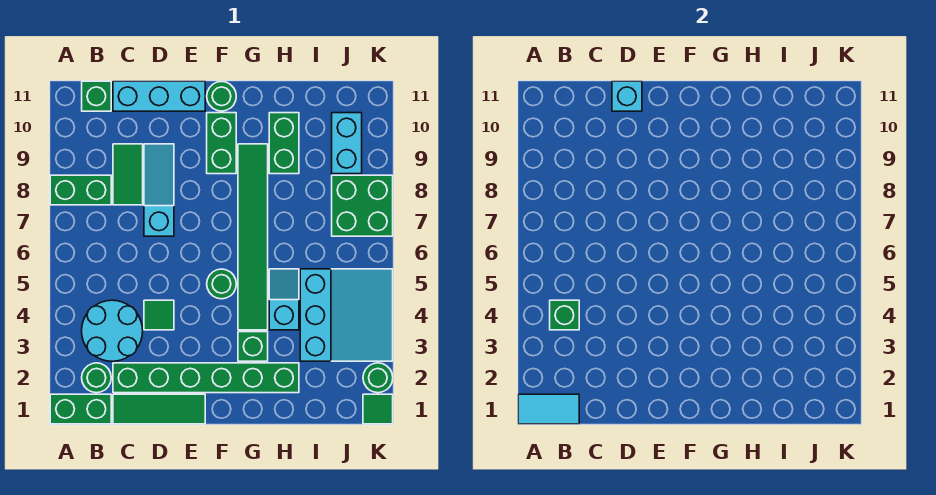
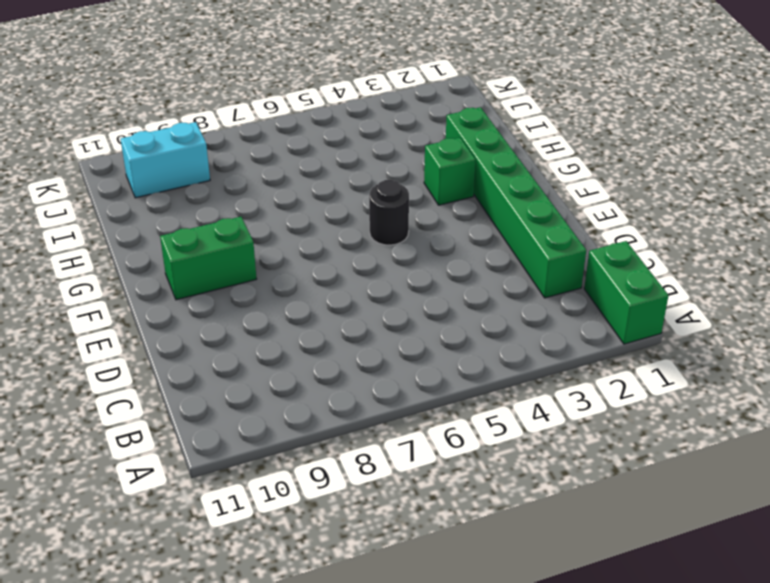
black round brick F5 level 1 -> green round brick F5 level 1
none -> green brick A8:B8 level 1
none -> green round brick B2 level 1
none -> cyan round brick B3:C4 level 1

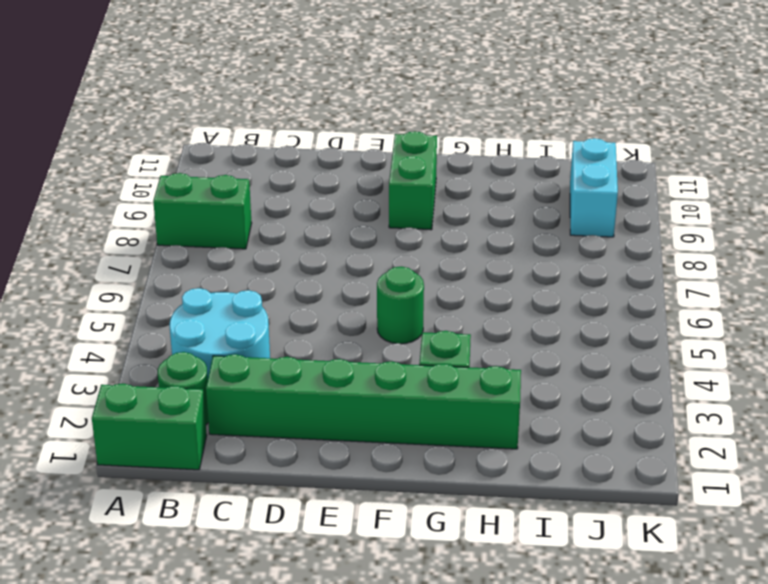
none -> green brick B11 level 1
none -> green tile C1:E1 level 1
none -> green tile C8:C9 level 1

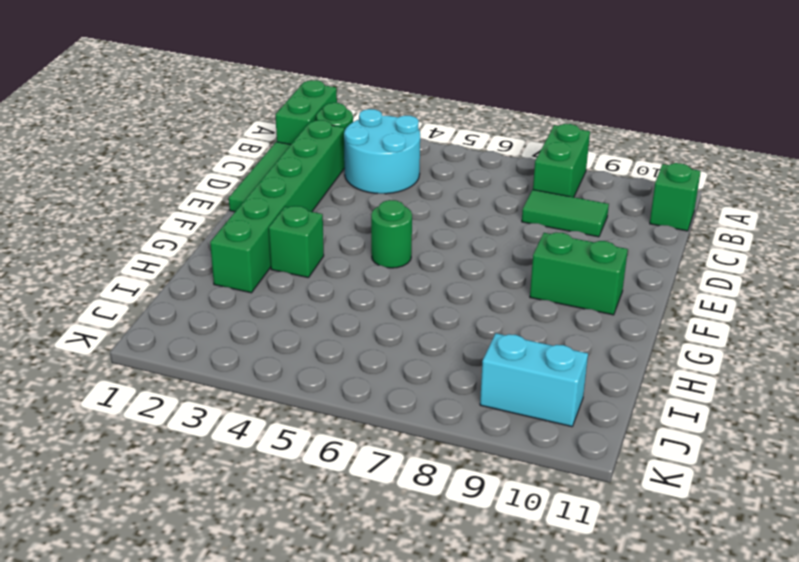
none -> cyan brick C11:E11 level 1
none -> green tile D4 level 1
none -> cyan slope D7:D9 level 1 top 7

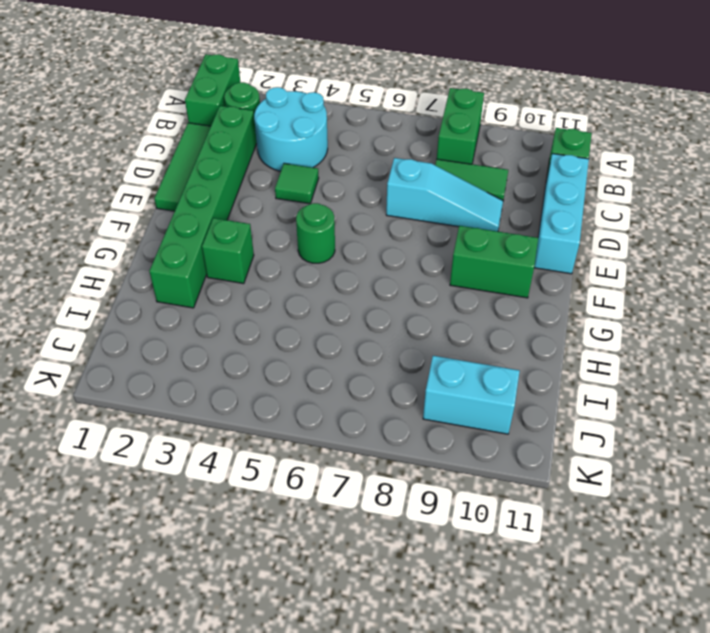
none -> green round brick F11 level 1
none -> green tile G4:G9 level 1
none -> cyan slope H4:H5 level 1 top 4

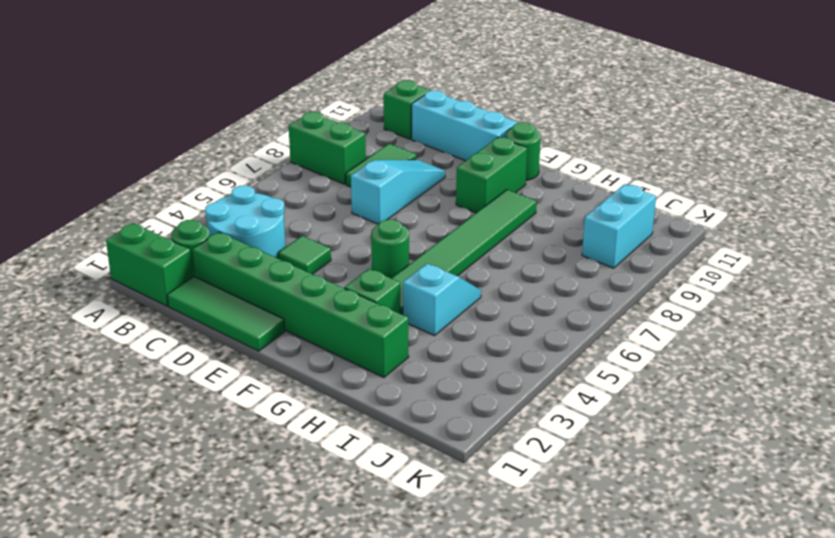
none -> green brick H9:H10 level 1
none -> cyan slope I3:K5 level 1 top I
none -> green brick J7:K8 level 1

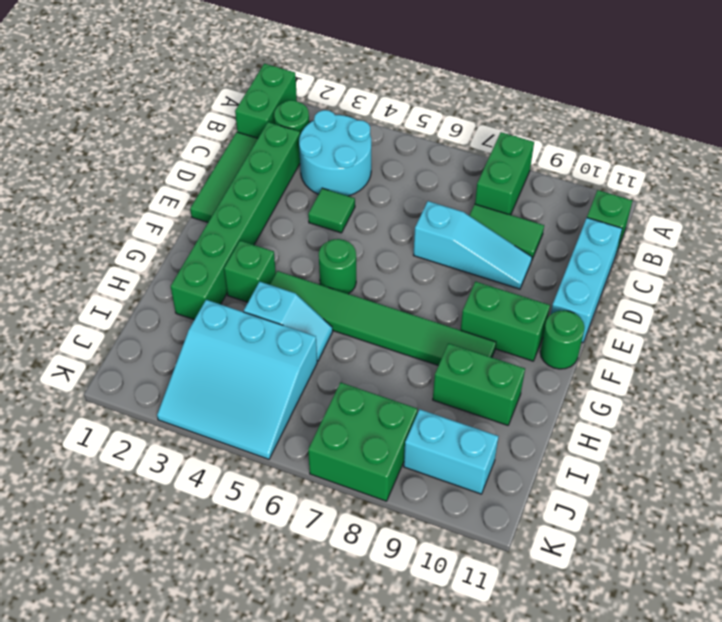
none -> green tile K1 level 1
none -> green round brick K2 level 1
none -> cyan tile A1:B1 level 2

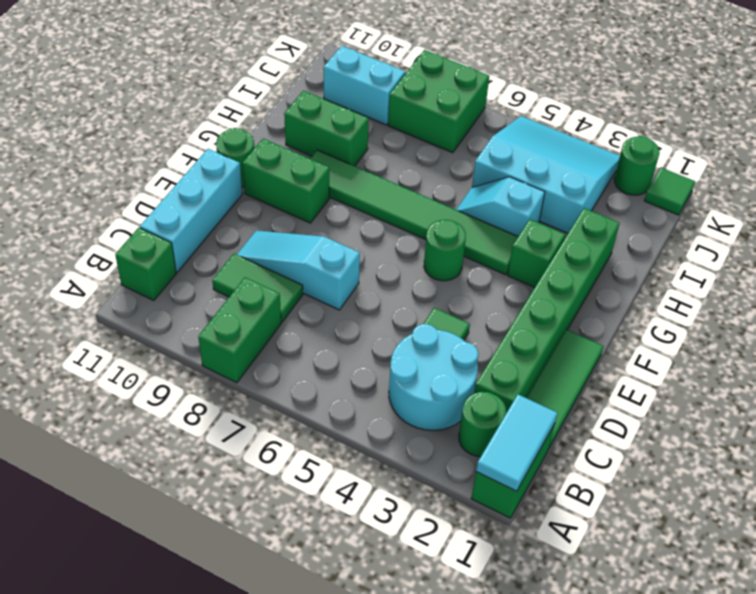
none -> green brick B4 level 2
none -> cyan brick D11 level 2

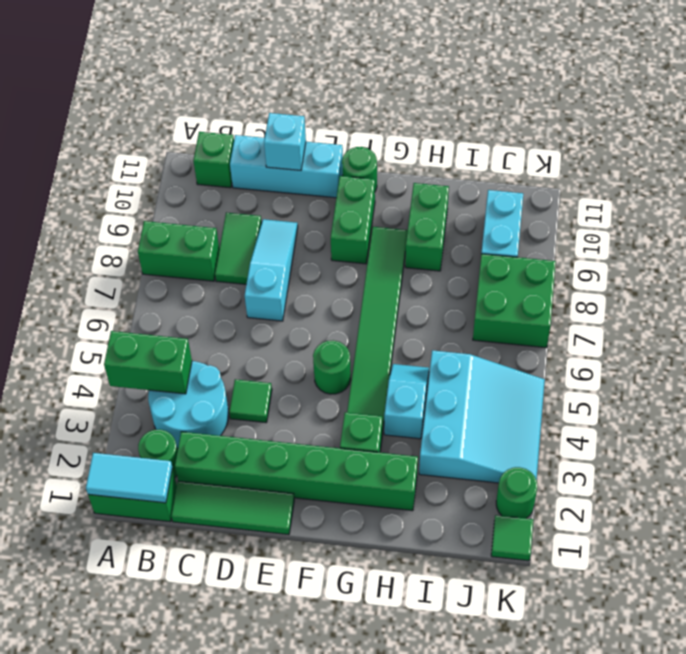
green brick A4:B4 level 2 -> green brick B4 level 2

